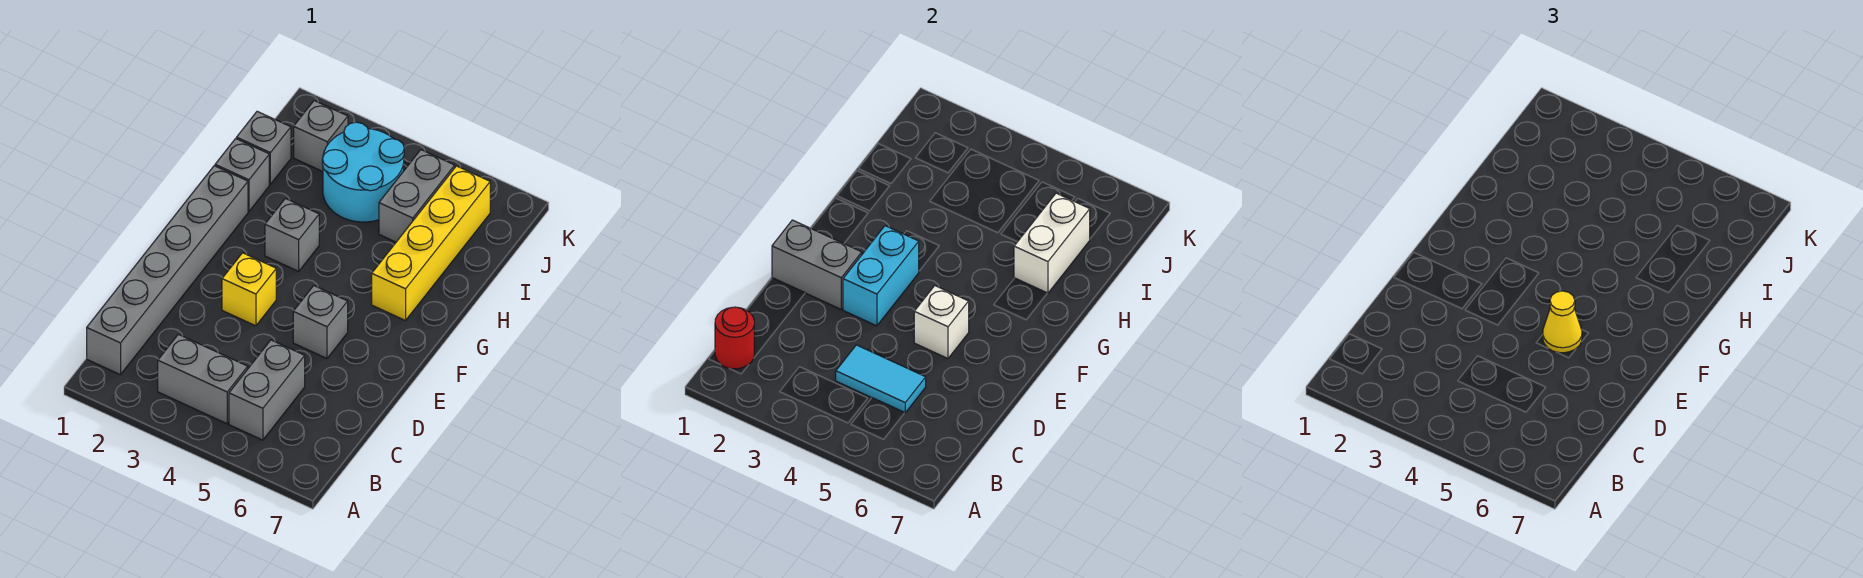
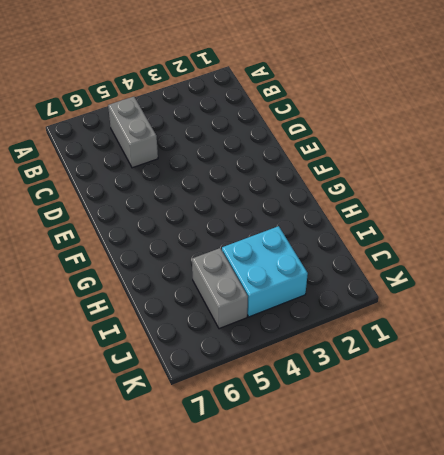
cyan brick I3:J4 level 1 -> cyan round brick I3:J4 level 1
none -> grey brick B1:G1 level 1
none -> grey brick B3:B4 level 1
none -> yellow brick E3 level 1

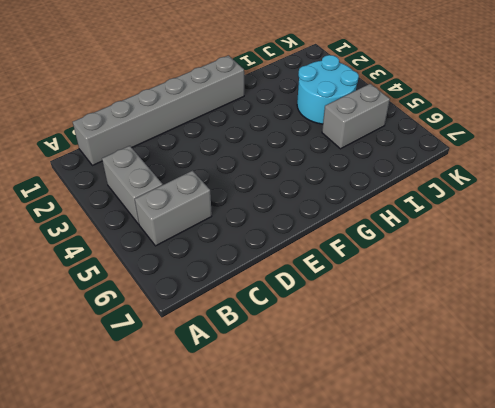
none -> yellow brick E3 level 1
none -> grey brick E5 level 1
none -> grey brick G3 level 1

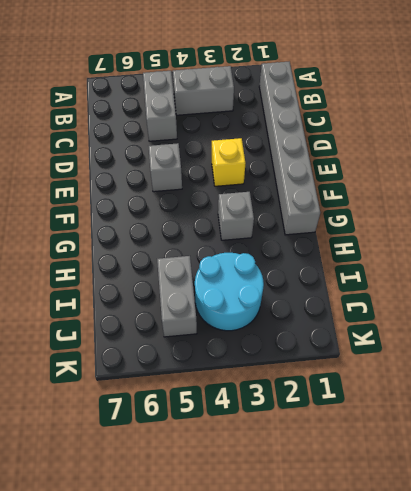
none -> yellow brick G6:J6 level 1
none -> grey brick H1 level 1
none -> grey brick I1 level 1

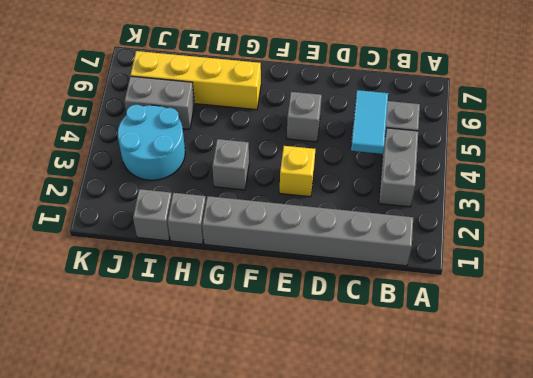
none -> grey brick J2 level 1
none -> red round brick B1 level 2
none -> grey brick E1:E2 level 2

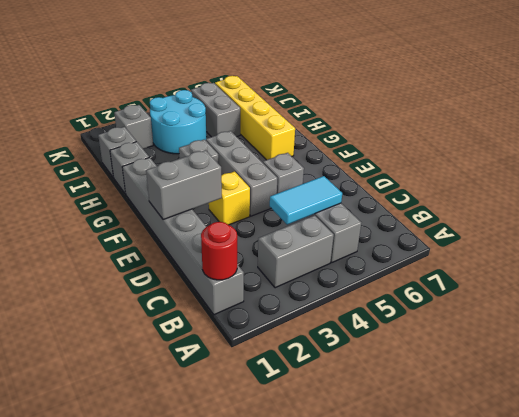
grey brick E4:G4 level 1 -> none
none -> cyan brick E3:F3 level 2
none -> white brick E5 level 2
none -> white brick H6:I6 level 2

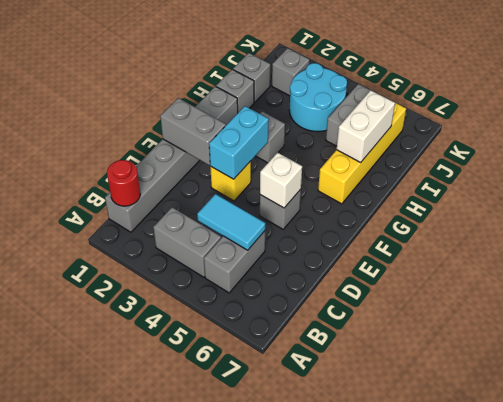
none -> yellow cone E5 level 3

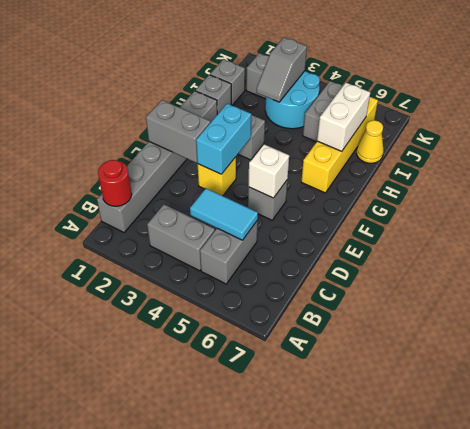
grey slope I3:J3 level 2 top J -> none
yellow cone I7 level 1 -> yellow cone E5 level 3

